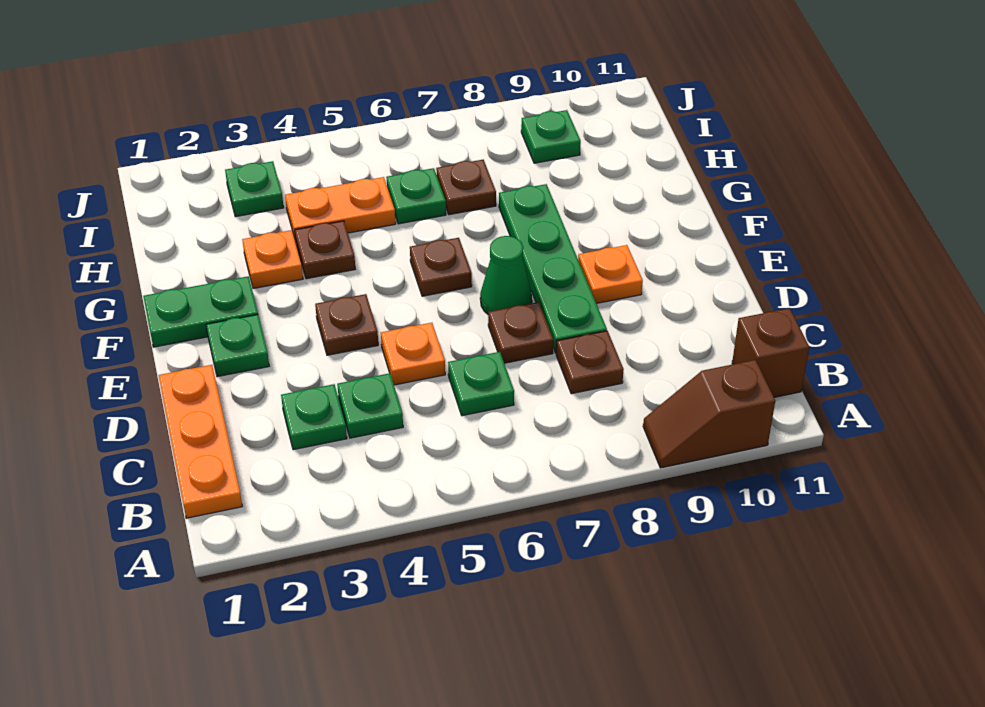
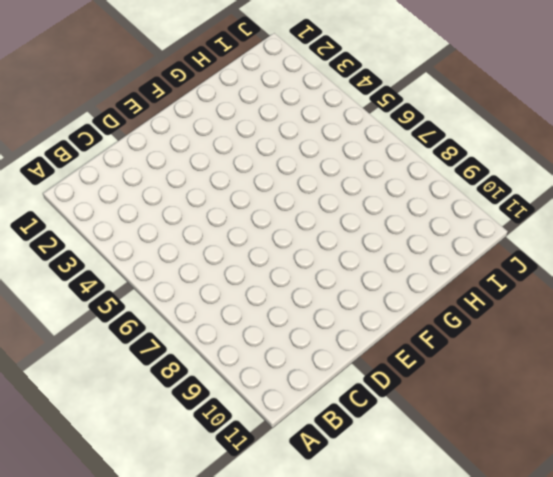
none -> brown slope A9:A10 level 1 top 10
none -> orange plate B1:D1 level 1
none -> brown brick B11 level 1

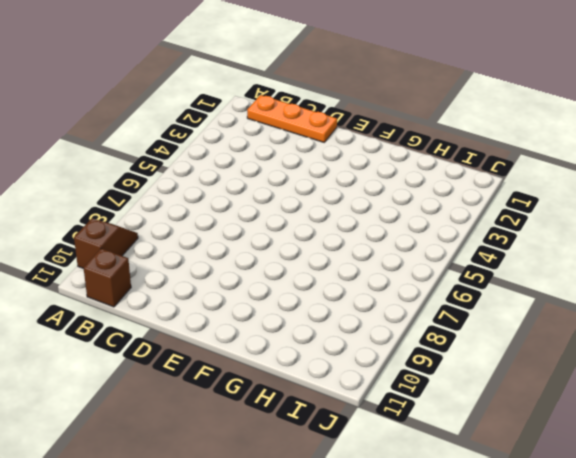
none -> green plate C3 level 1
none -> green plate C4 level 1
none -> green plate C6 level 1

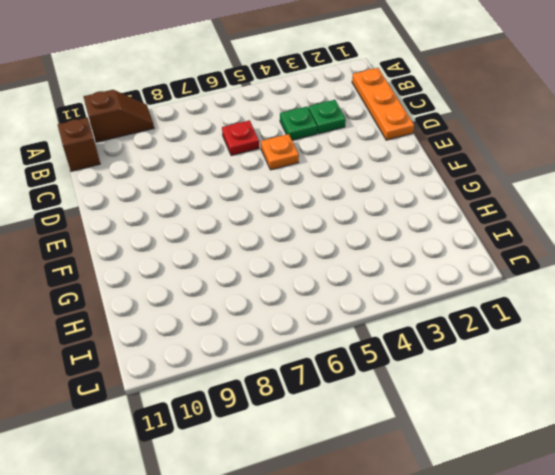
red plate C6 level 1 -> green plate C6 level 1
none -> brown plate C8 level 1
none -> brown plate D7 level 1
none -> green plate D8:G8 level 1

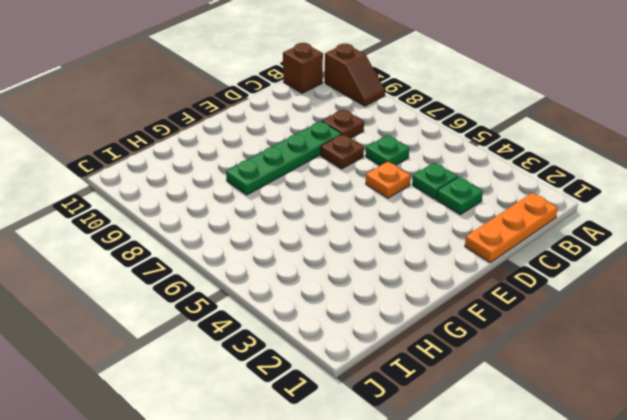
none -> green plate E2 level 1
none -> brown plate E4 level 1
none -> green cone E7 level 1

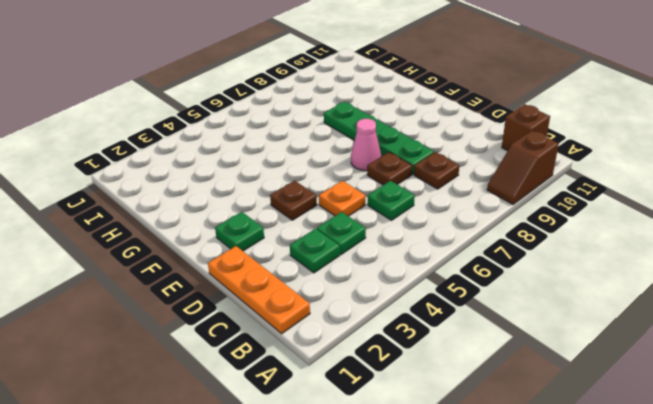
pink cone E7 level 1 -> green cone E7 level 1
none -> orange plate E9 level 1
none -> green plate F1:F2 level 1
none -> brown plate F6 level 1

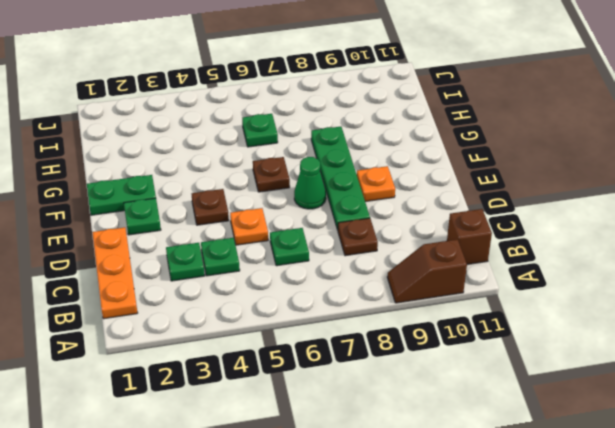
none -> brown plate D7 level 1
none -> orange plate G3 level 1
none -> brown plate G4 level 1

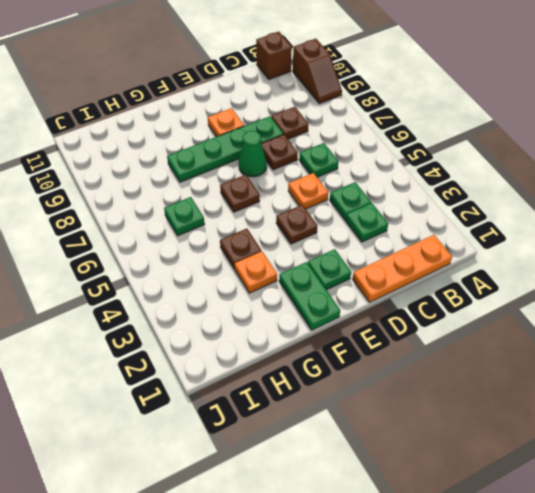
none -> orange plate H4:H5 level 1
none -> brown plate H7 level 1
none -> green plate I3 level 1

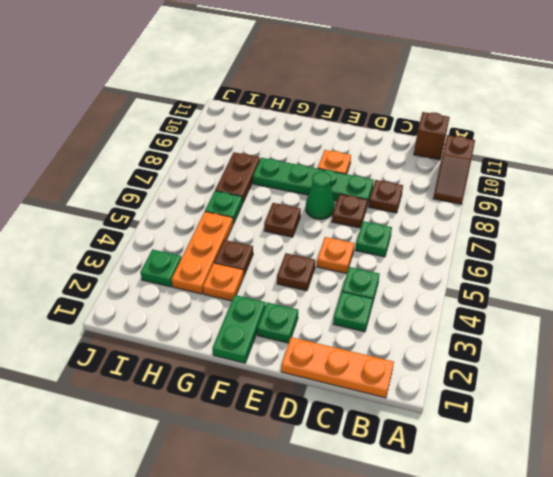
orange plate H3:H5 level 1 -> orange plate H4:H5 level 1
brown plate H7:H8 level 1 -> brown plate H7 level 1
none -> green plate I9 level 1

